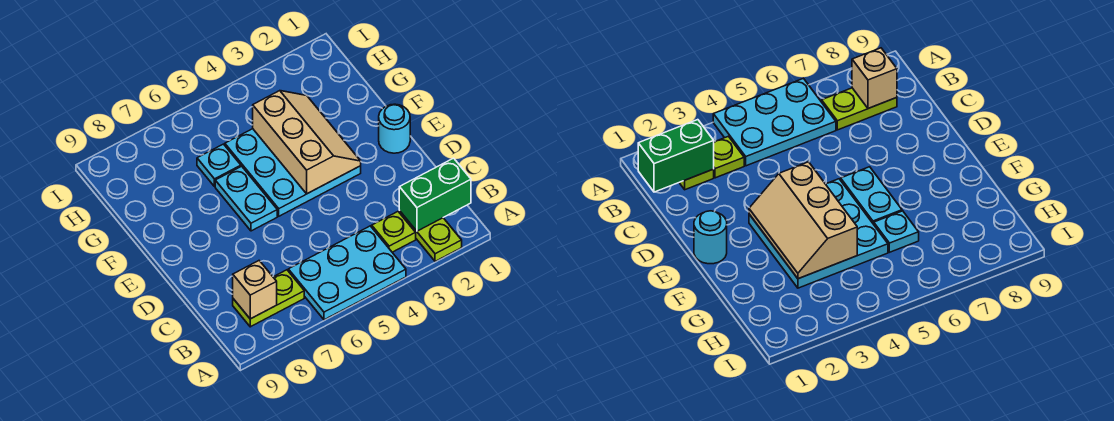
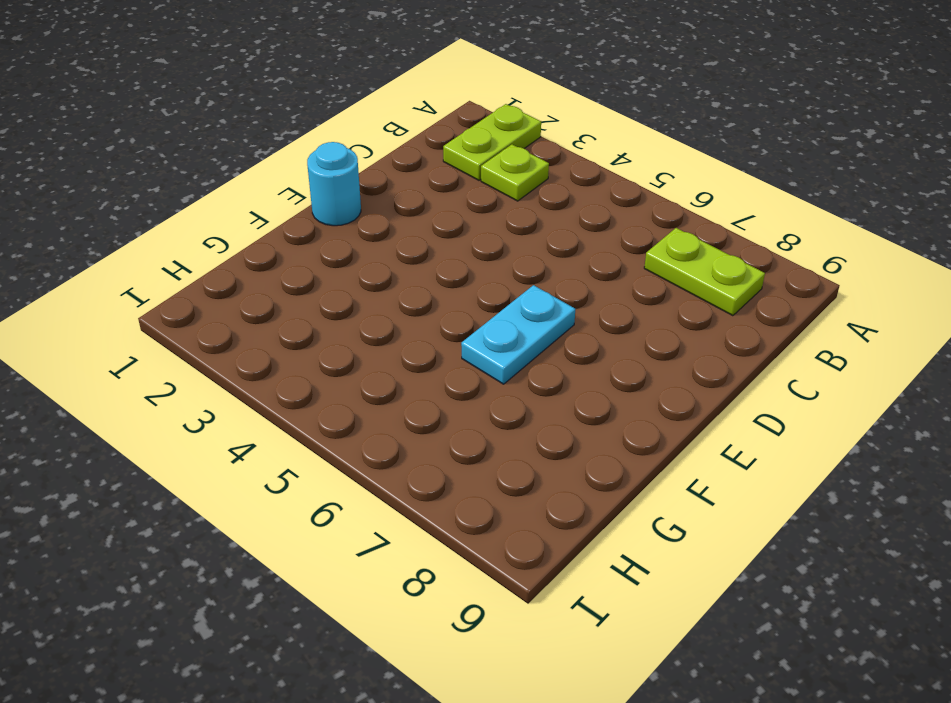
none -> cyan plate A4:B6 level 1
none -> cyan plate E3:G5 level 1

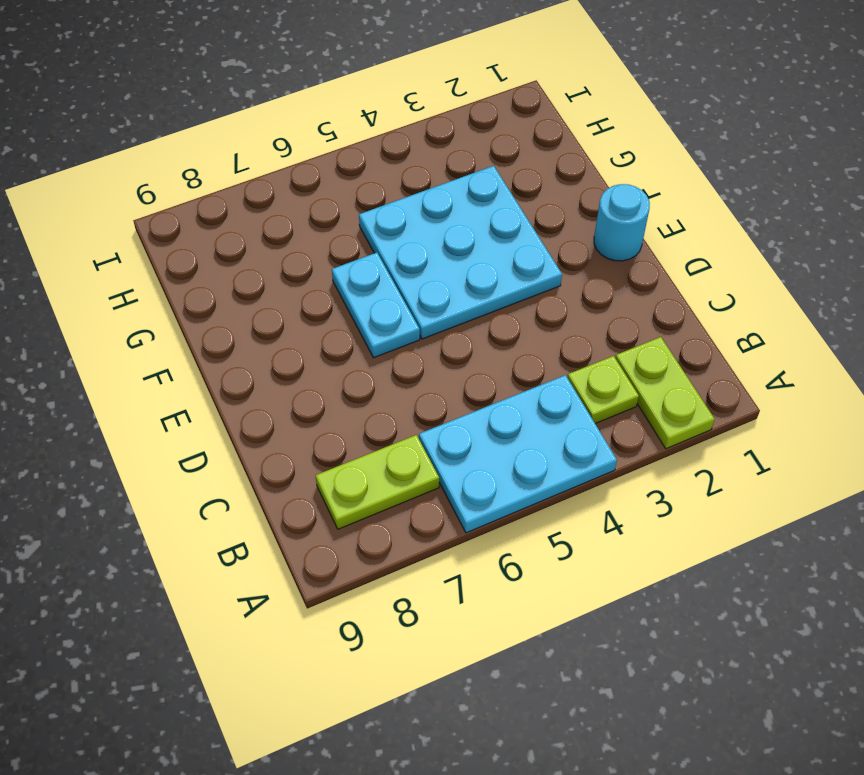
none -> cyan plate G6 level 1
none -> green brick B1:B2 level 2

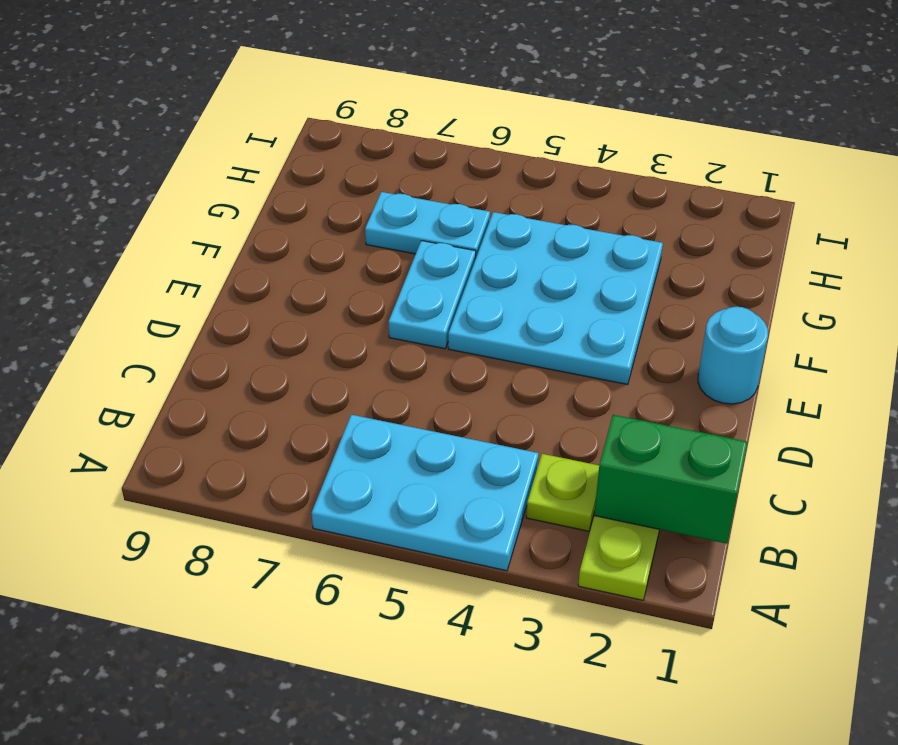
cyan plate G6:G7 level 1 -> cyan plate G6 level 1
none -> lime plate B7:B8 level 1
none -> tan brick B8 level 2

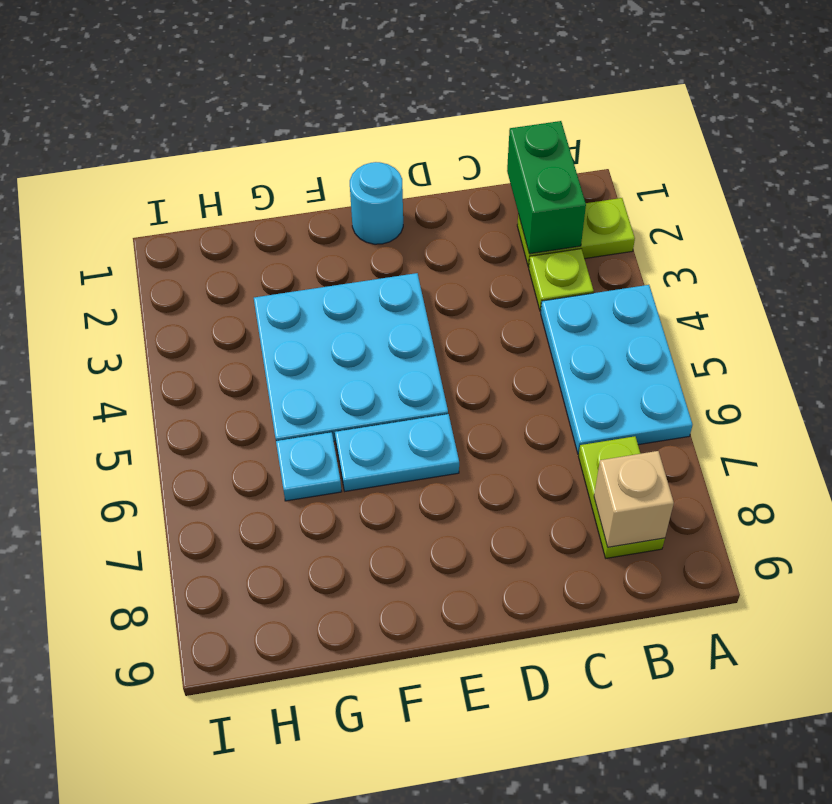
none -> tan slope E3:G4 level 2 top 4

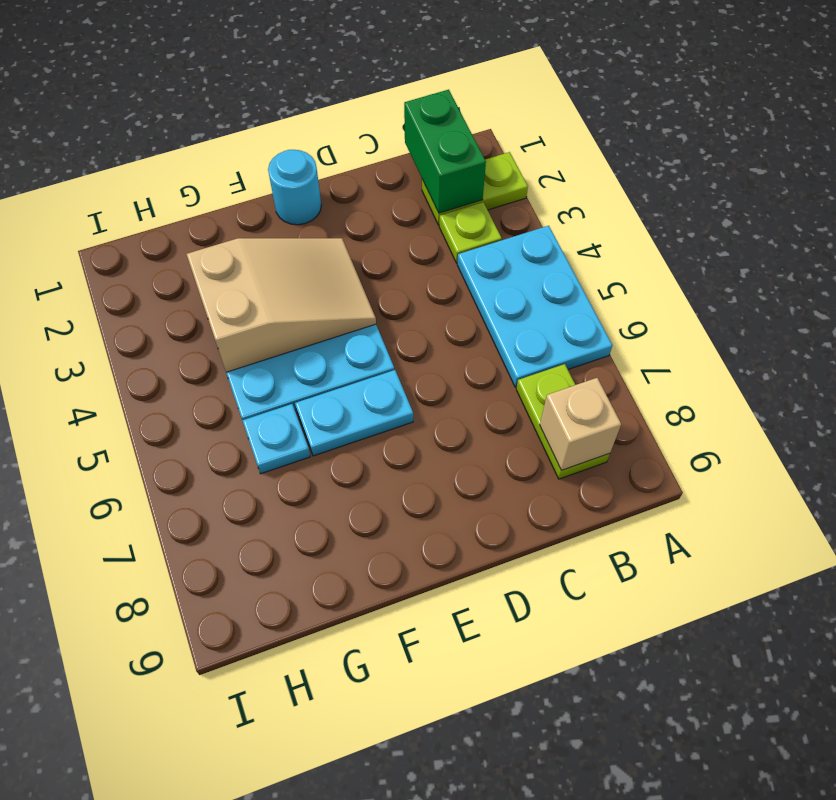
tan slope E3:G4 level 2 top G -> tan slope E3:G4 level 2 top 4

